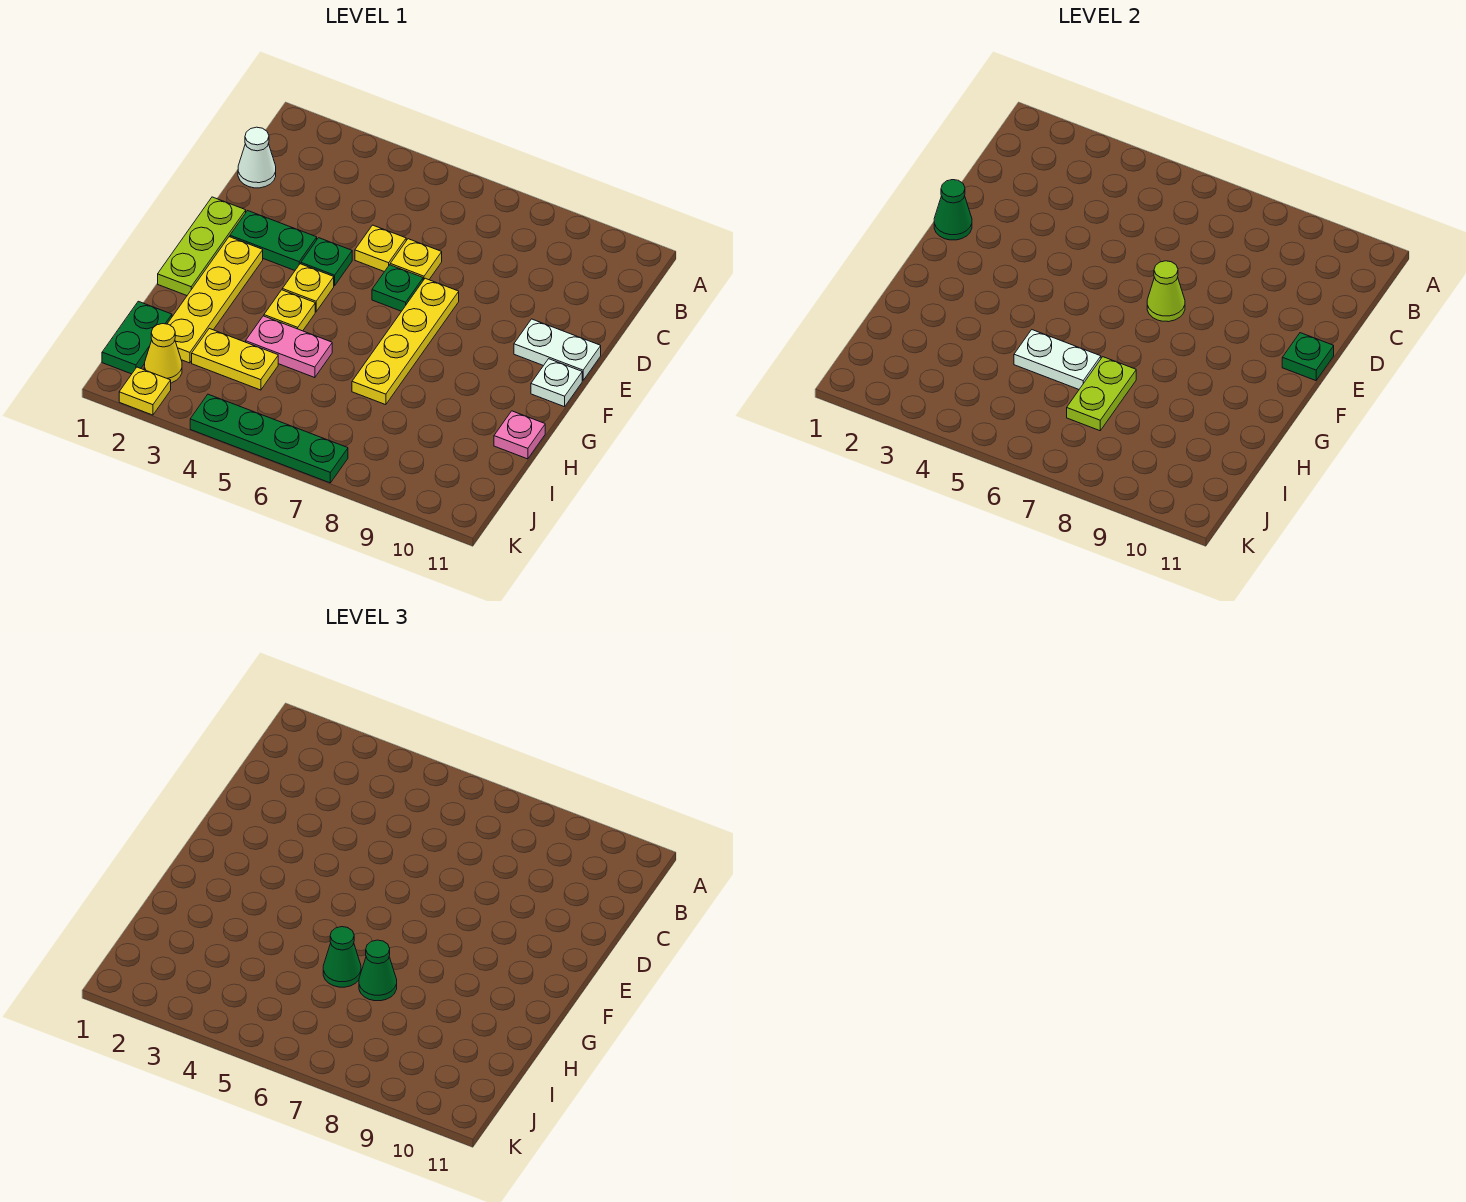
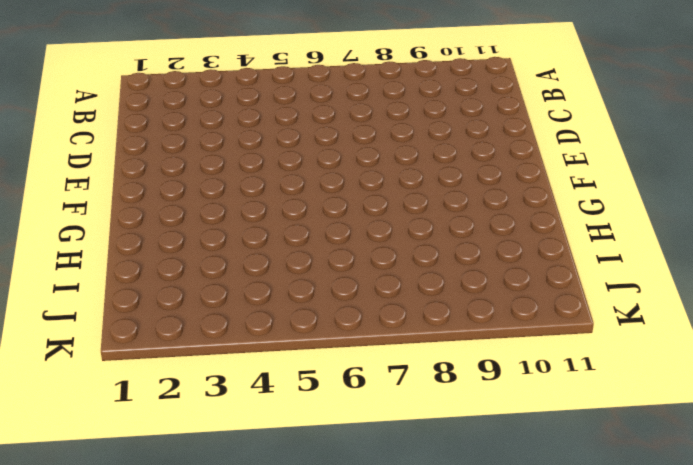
none -> white cone C1 level 1
none -> yellow plate D5 level 1
none -> yellow plate D6 level 1

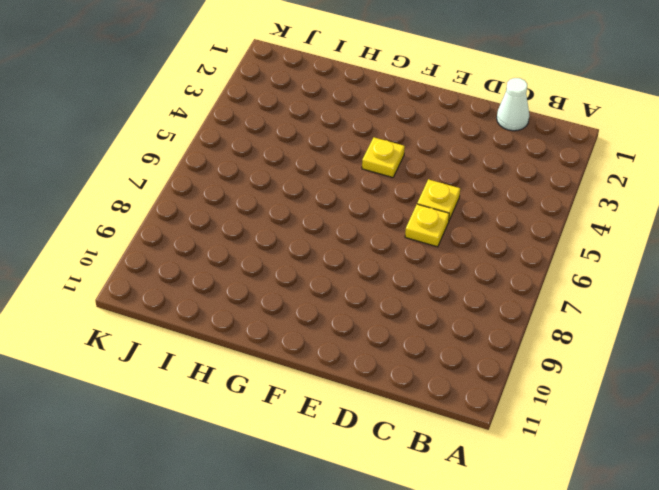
none -> lime plate E1:G1 level 1
none -> green plate E2:E3 level 1
none -> green plate E4 level 1

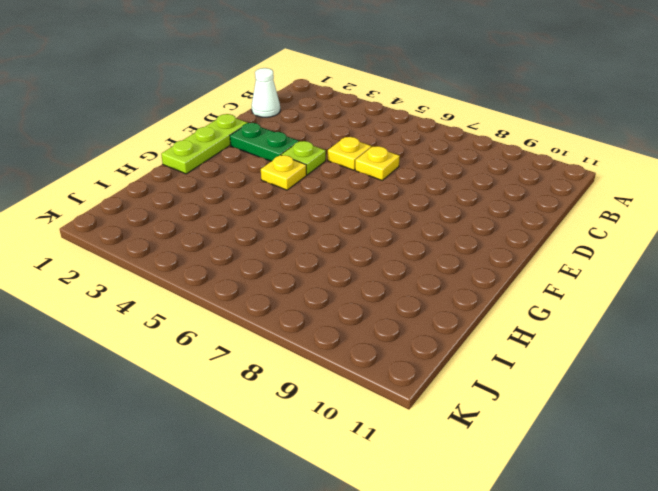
lime plate E4 level 1 -> green plate E4 level 1
none -> green plate E6 level 1
none -> yellow plate E7:H7 level 1
none -> white plate E10:E11 level 1

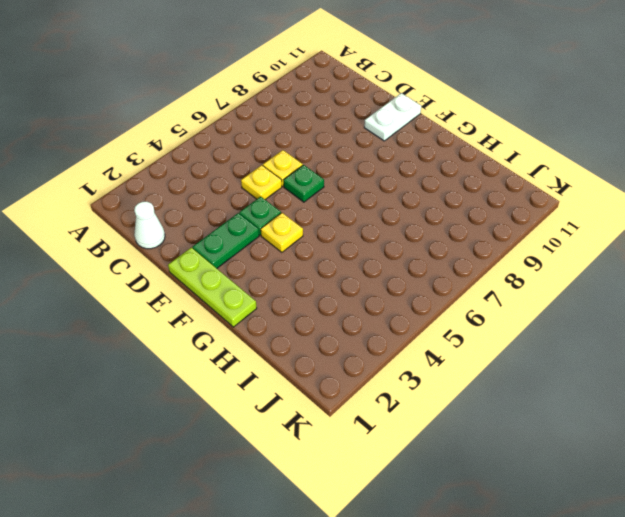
none -> yellow plate E7:H7 level 1
none -> yellow plate F2:I2 level 1
none -> white plate F11 level 1

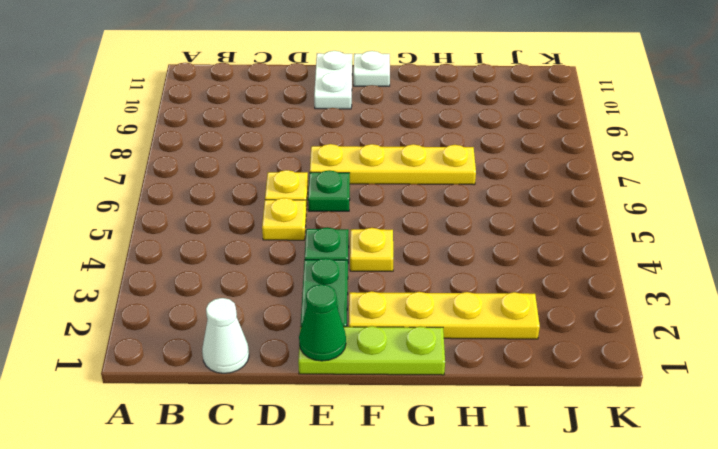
none -> yellow plate G4 level 1
none -> pink plate H4:H5 level 1
none -> pink plate H11 level 1

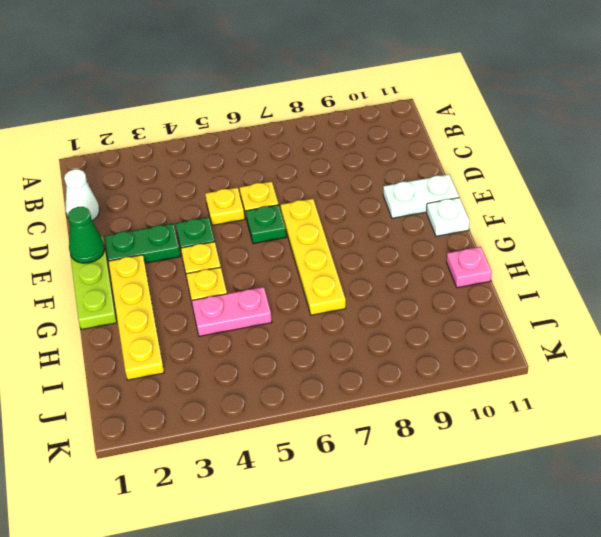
none -> green plate I1:J1 level 1
none -> yellow plate I3:I4 level 1
none -> yellow cone J2 level 1

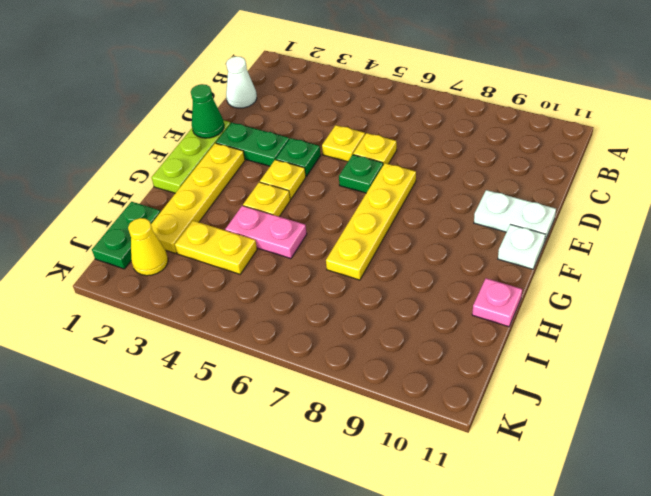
none -> yellow plate K2 level 1
none -> green plate K4:K7 level 1
none -> lime cone E7 level 2

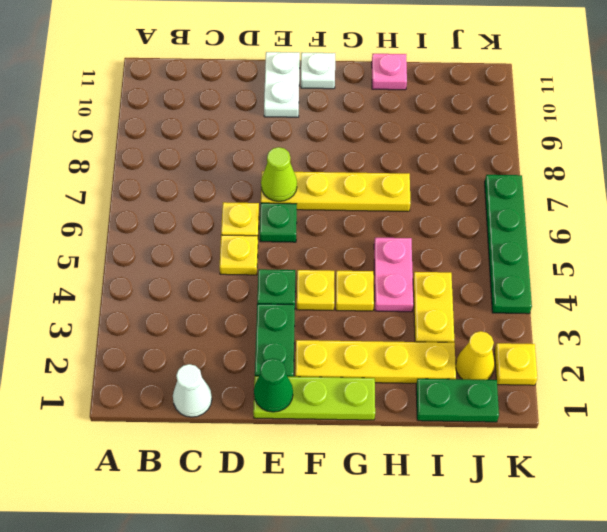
none -> green plate E11 level 2
none -> white plate H5:H6 level 2
none -> lime plate H7:I7 level 2

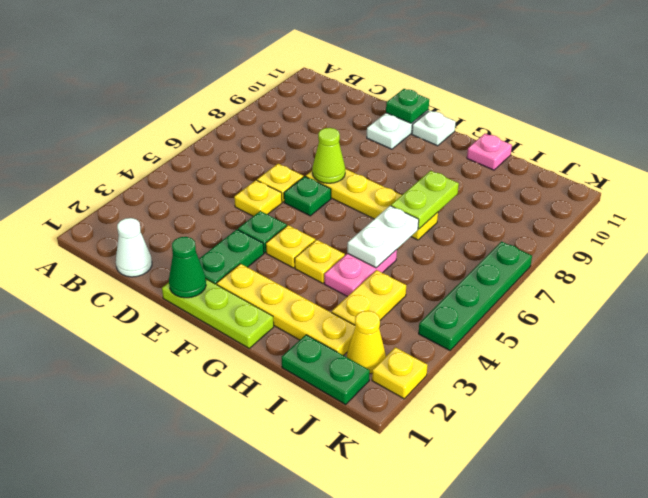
lime plate H7:H8 level 2 -> lime plate H7:I7 level 2
none -> green cone H6 level 3
none -> green cone H7 level 3

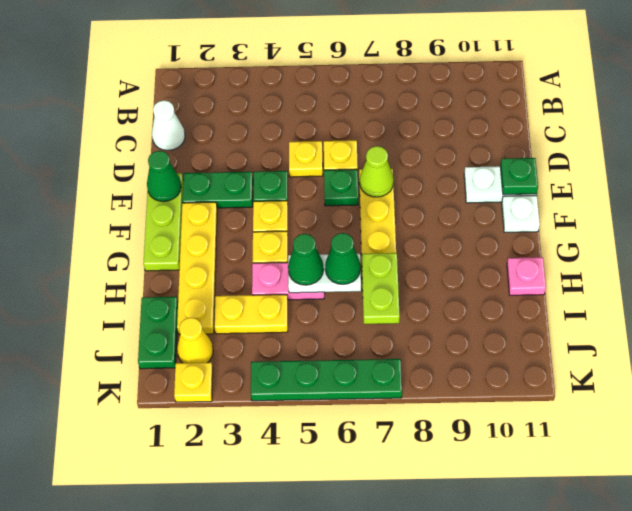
green cone H5 level 3 -> green cone H7 level 3

